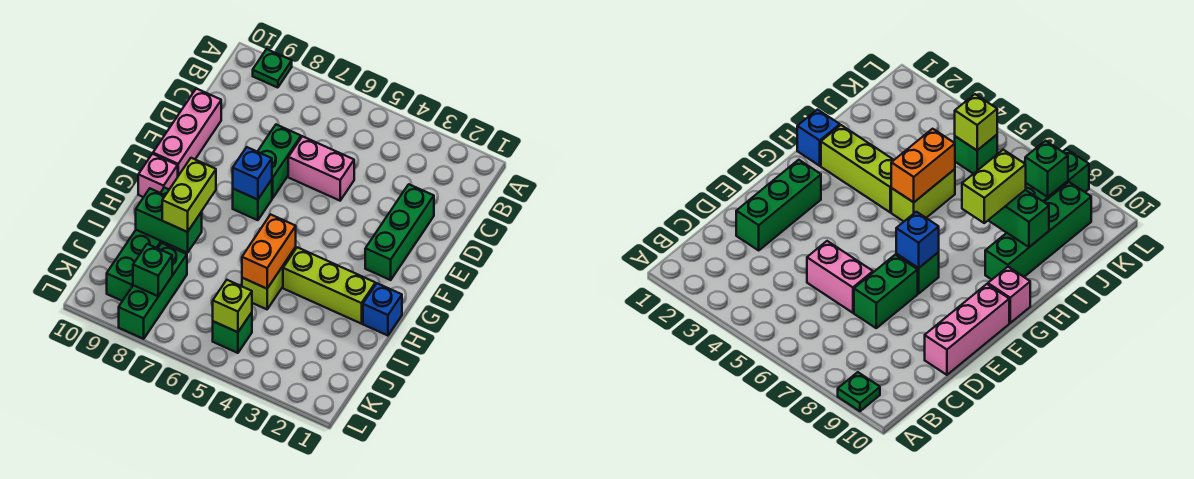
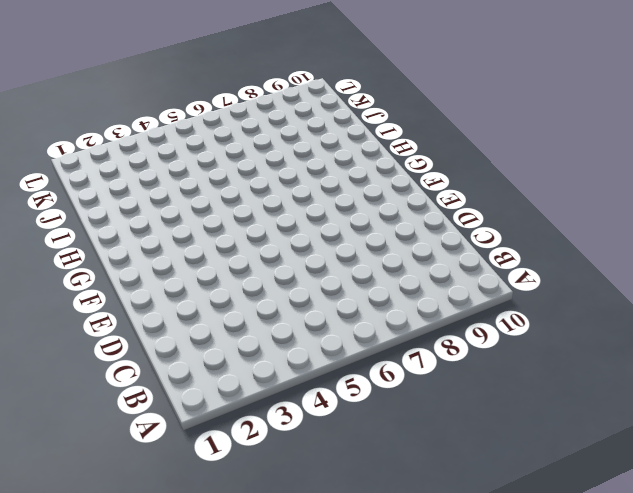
none -> green plate A9 level 1
none -> green brick D2:F2 level 1
none -> pink brick D5:D6 level 1

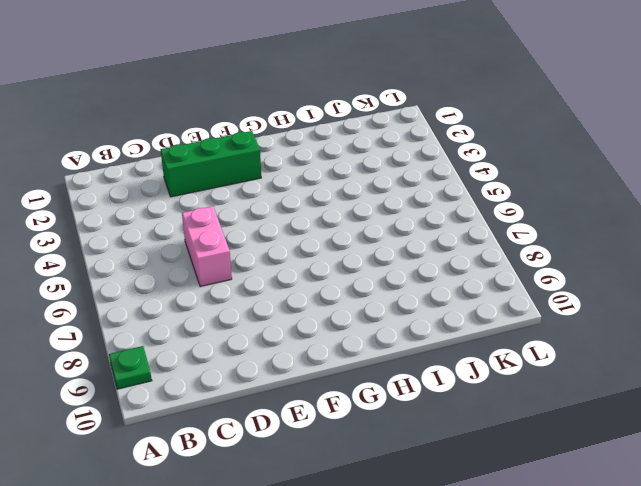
none -> green brick D7:E7 level 1
none -> pink brick D10:F10 level 1
none -> green brick F7 level 1

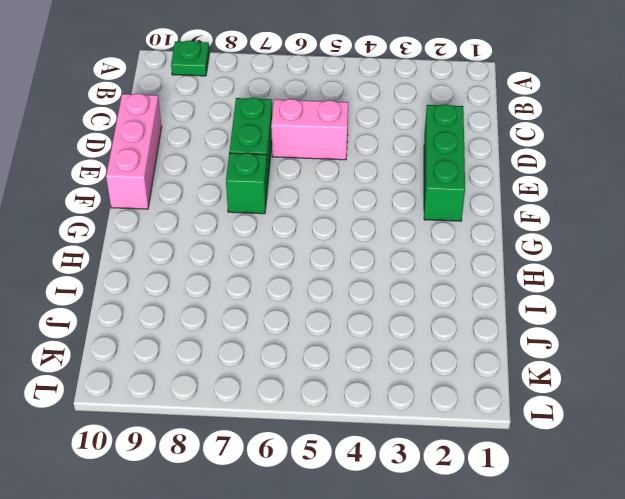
none -> pink brick G10 level 1
none -> blue brick H1 level 1
none -> lime brick H2:H4 level 1

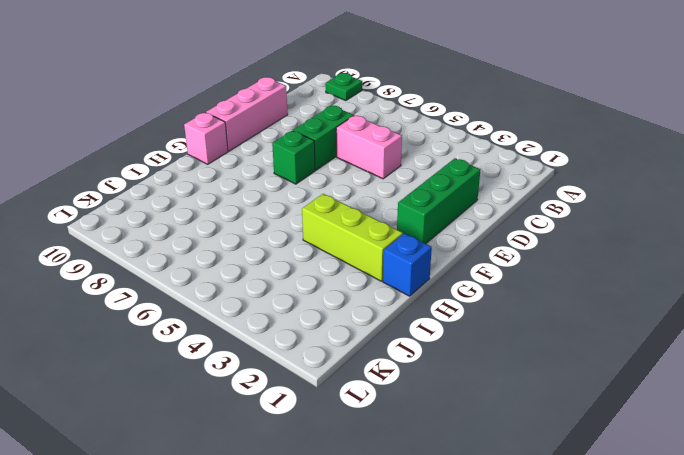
none -> lime brick H5:I5 level 1
none -> green brick H9:K9 level 1
none -> green brick J8:L8 level 1

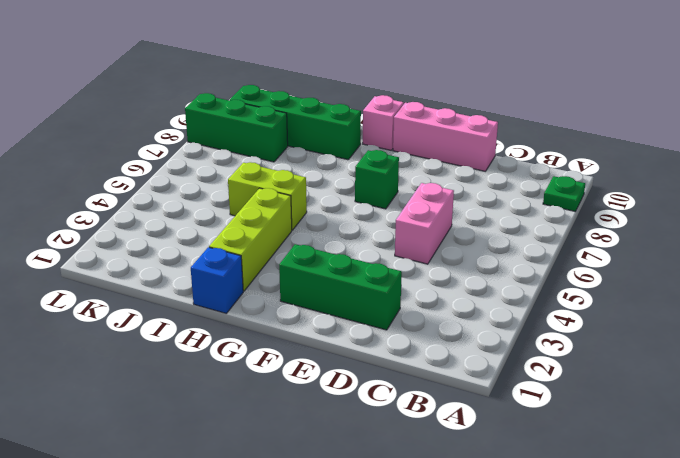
none -> green brick D7:E7 level 1
none -> green brick K5 level 1
none -> blue brick F7 level 2

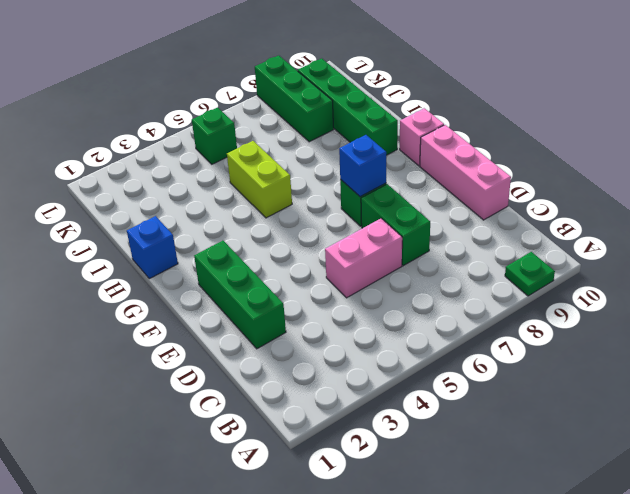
none -> lime brick H2:H4 level 1
none -> orange brick H5:I5 level 2
none -> green brick I8:I9 level 2

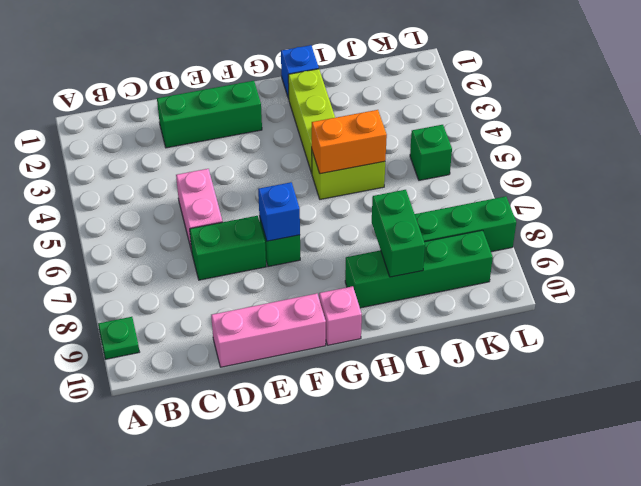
none -> lime brick K5 level 2
none -> green brick K8 level 2
none -> lime brick H8:I8 level 3

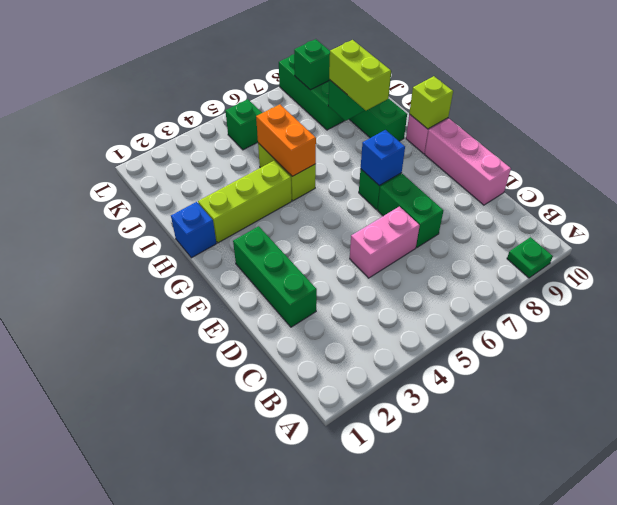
lime brick G10 level 2 -> lime brick K5 level 2

